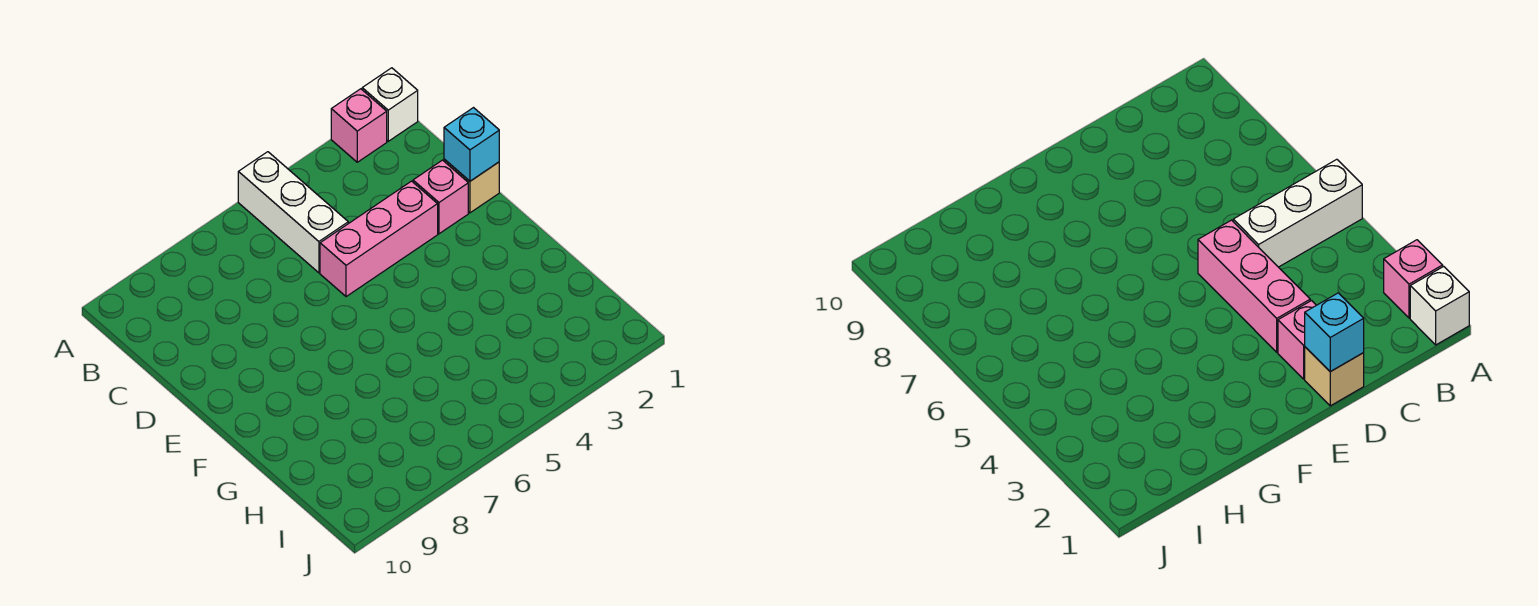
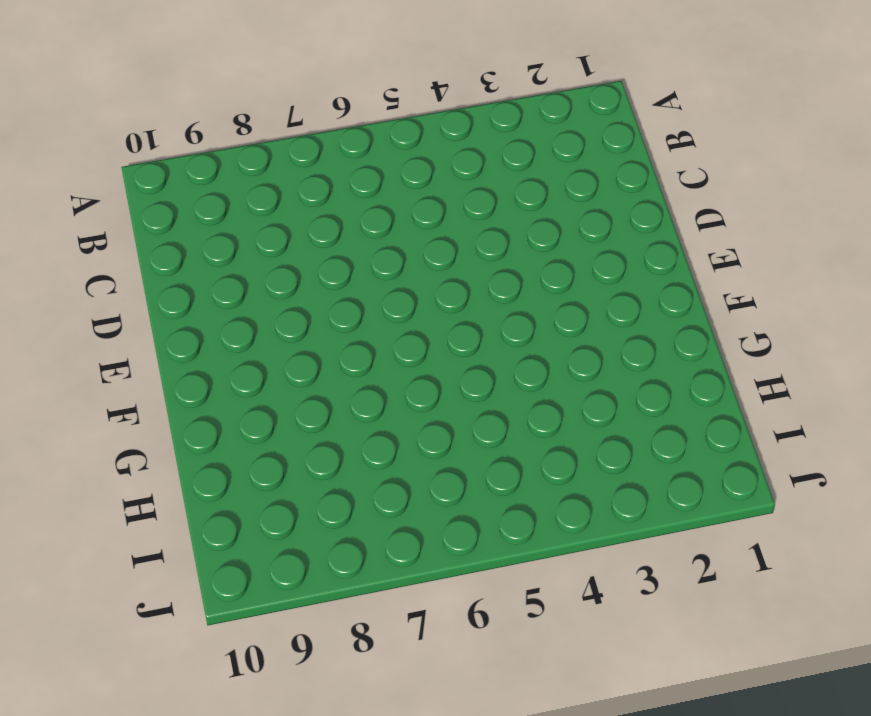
none -> white brick A1 level 1
none -> pink brick A2 level 1

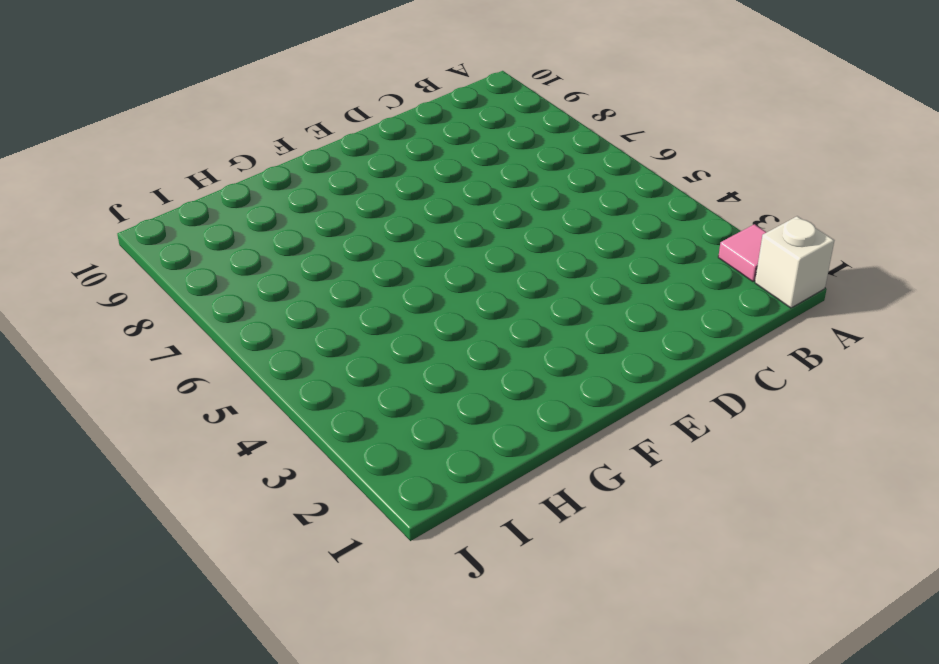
pink tile A2 level 1 -> pink brick A2 level 1
none -> white brick A5:C5 level 1
none -> tan brick D1 level 1

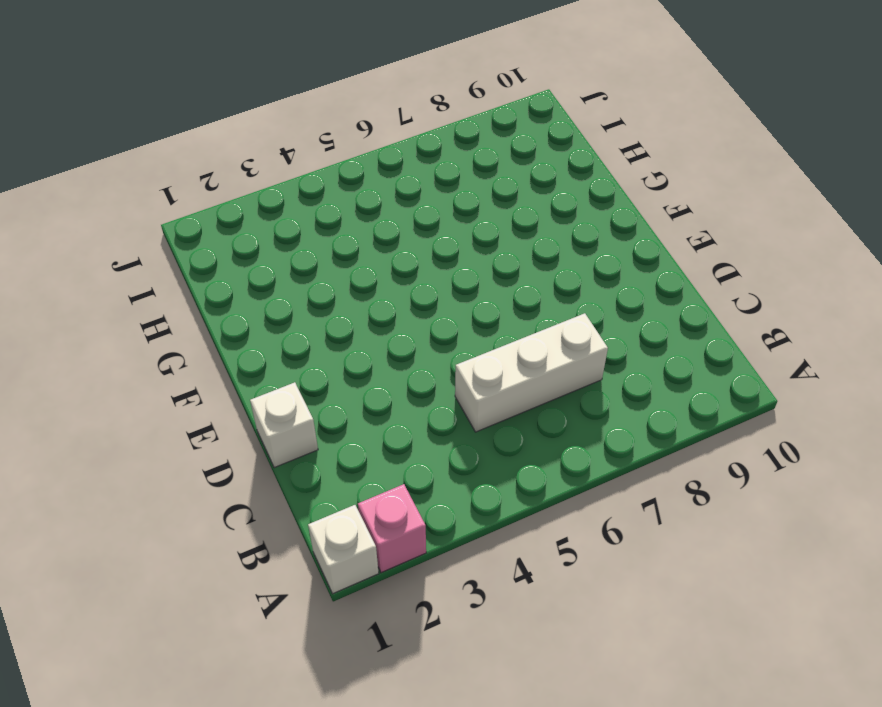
white brick C5:C7 level 1 -> white brick A5:C5 level 1
white brick D1 level 1 -> tan brick D1 level 1
none -> pink brick D2 level 1
none -> pink brick D3:D5 level 1

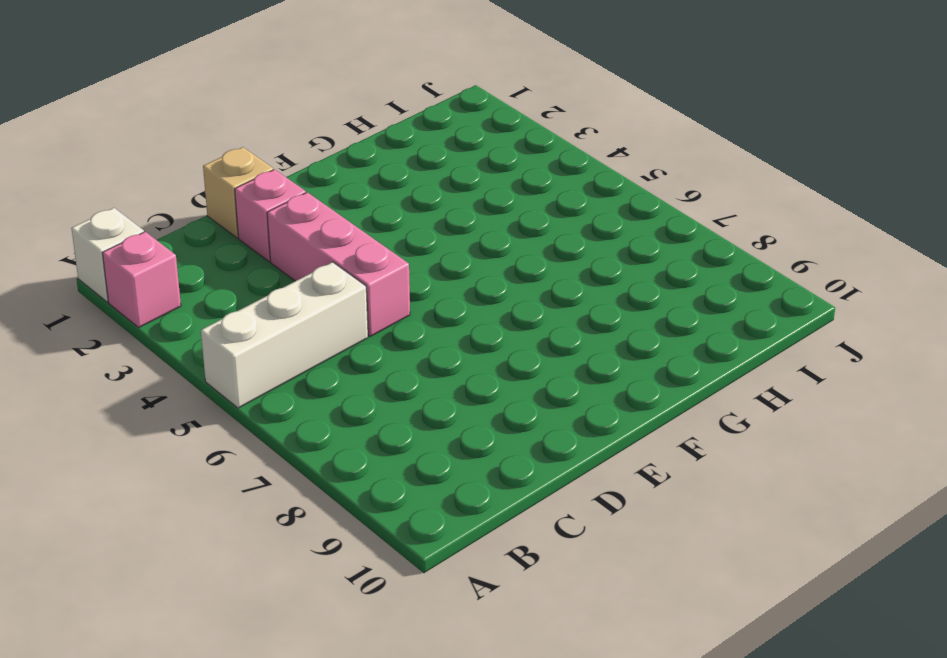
none -> cyan brick D1 level 2

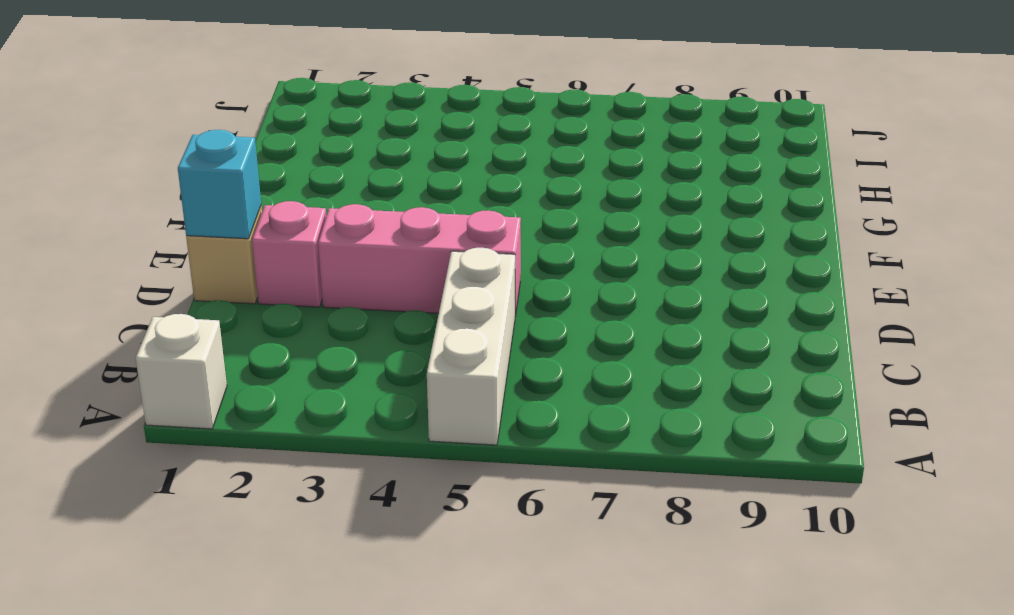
none -> pink brick A2 level 1

